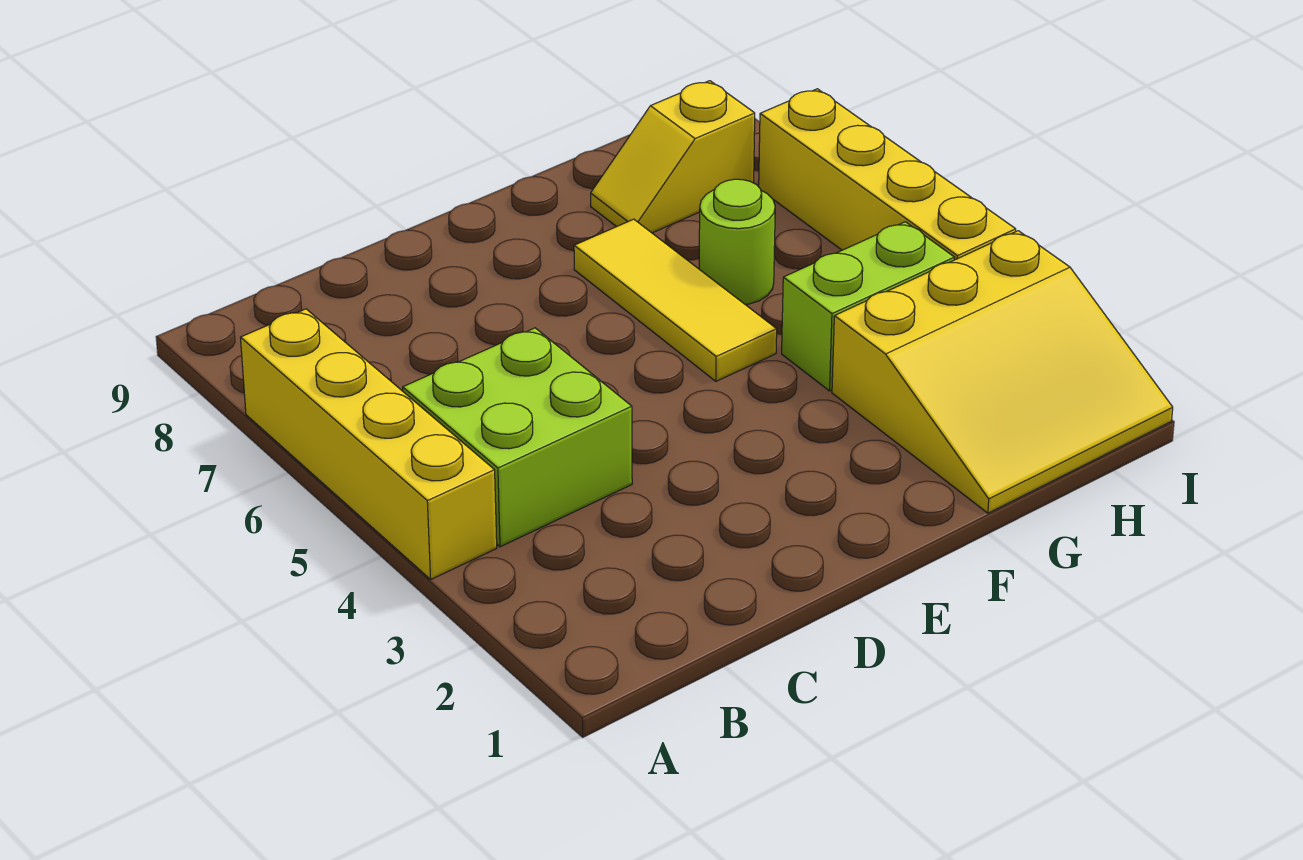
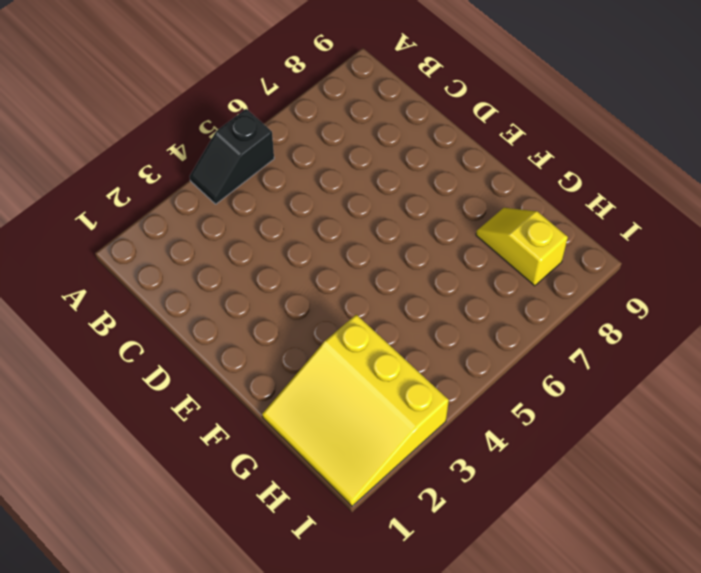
black slope A4:A5 level 1 top 5 -> yellow brick A4:A7 level 1
none -> lime brick B4:C5 level 1
none -> yellow tile F5:F7 level 1

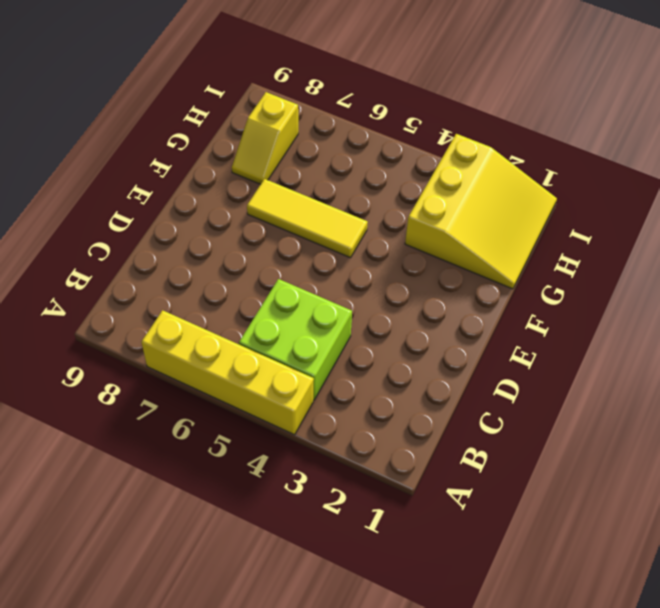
none -> lime brick G4:H4 level 1
none -> lime round brick G6 level 1

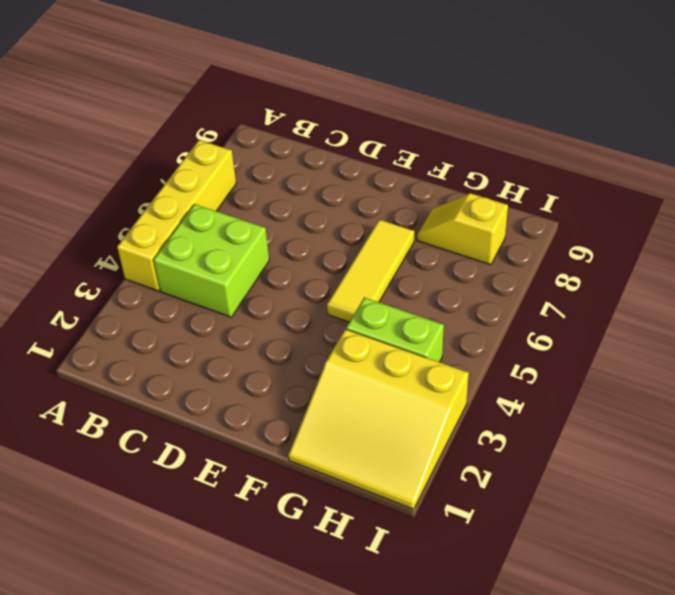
none -> lime round brick G6 level 1
none -> yellow brick I4:I7 level 1

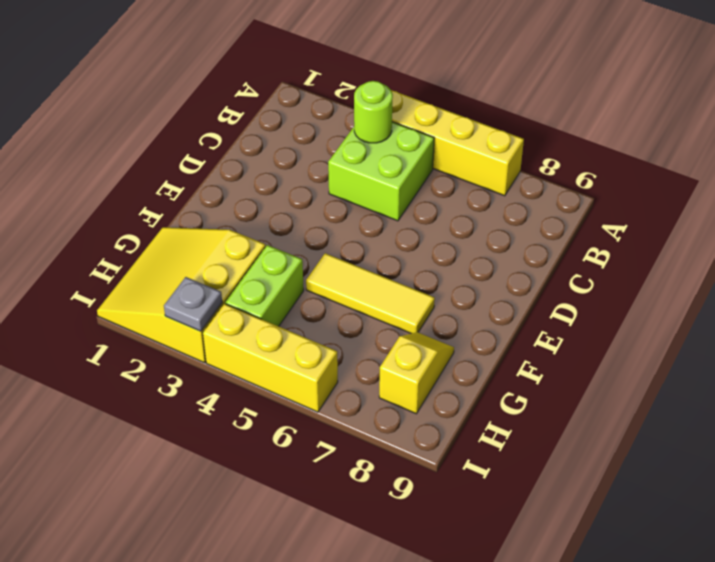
lime round brick B4 level 2 -> lime round brick G6 level 1
grey plate I3 level 2 -> none
yellow brick I4:I6 level 1 -> yellow brick I4:I7 level 1

